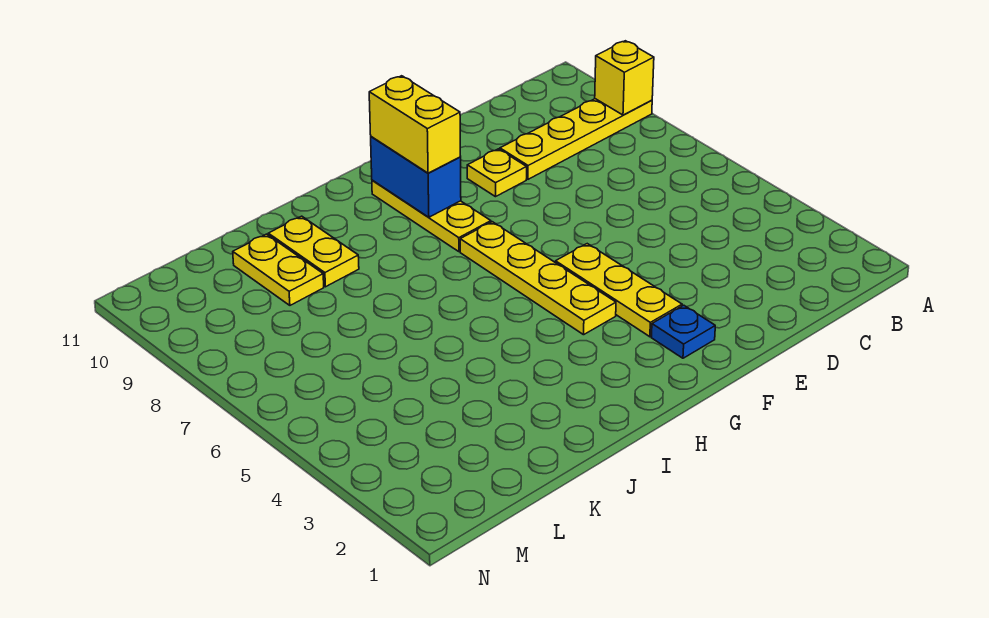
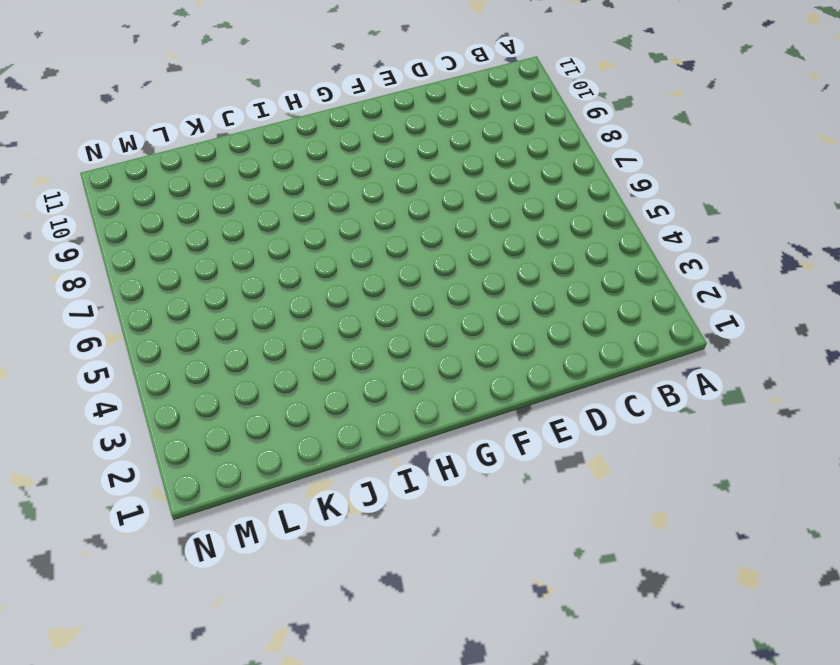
none -> yellow plate A9:D9 level 1
none -> yellow plate E9 level 1

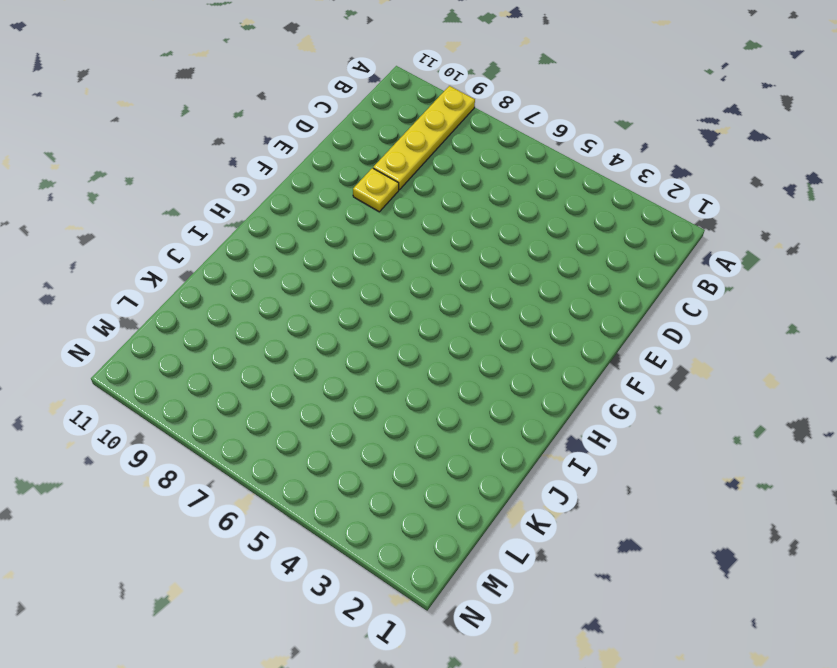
none -> blue plate F2 level 1
none -> yellow plate F3:F5 level 1

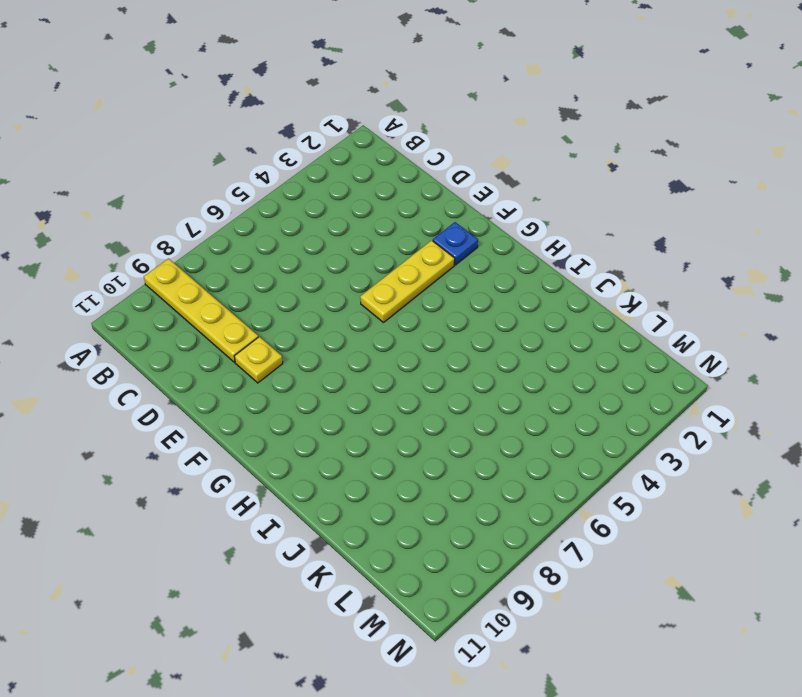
none -> yellow plate G4:G7 level 1
none -> yellow plate G8:G10 level 1

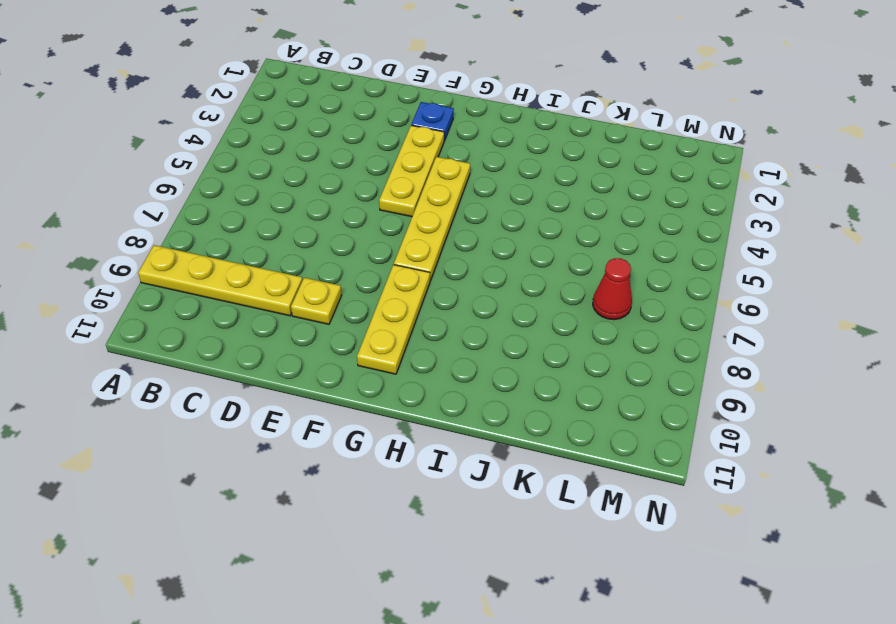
red cone L7 level 1 -> none
none -> yellow plate J9:J10 level 1
none -> yellow plate K9:K10 level 1

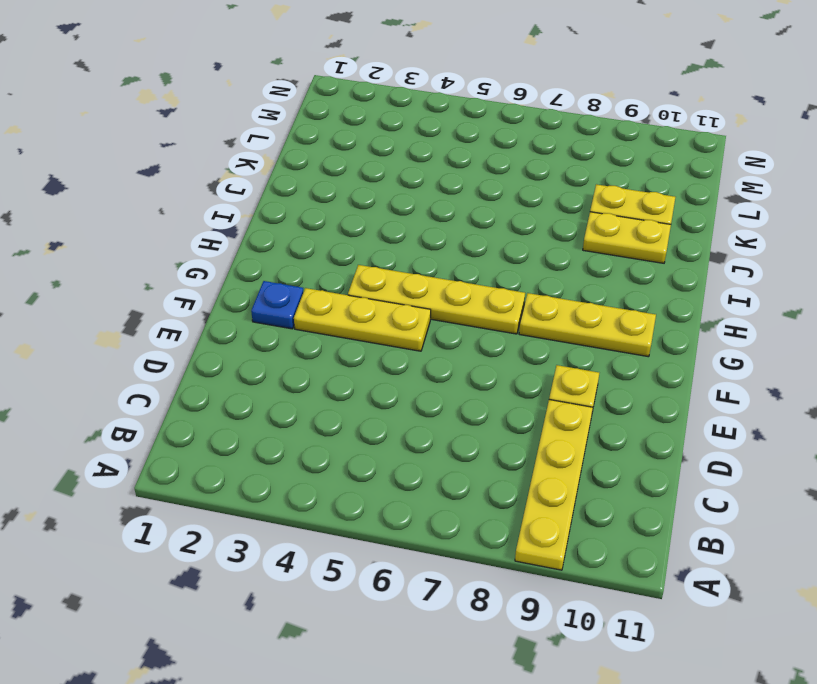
none -> yellow brick A9 level 2
none -> blue brick G9:G10 level 2

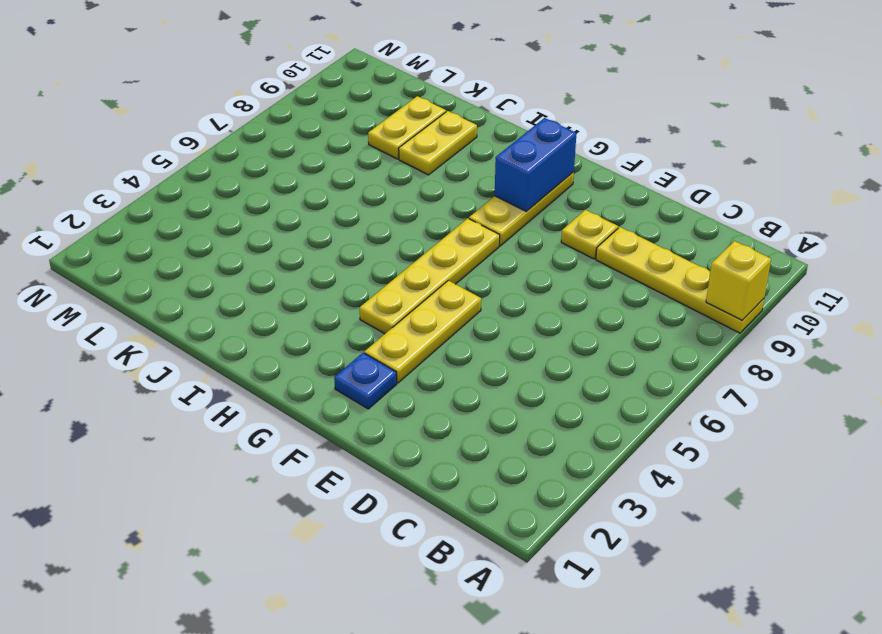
none -> yellow brick G9:G10 level 3

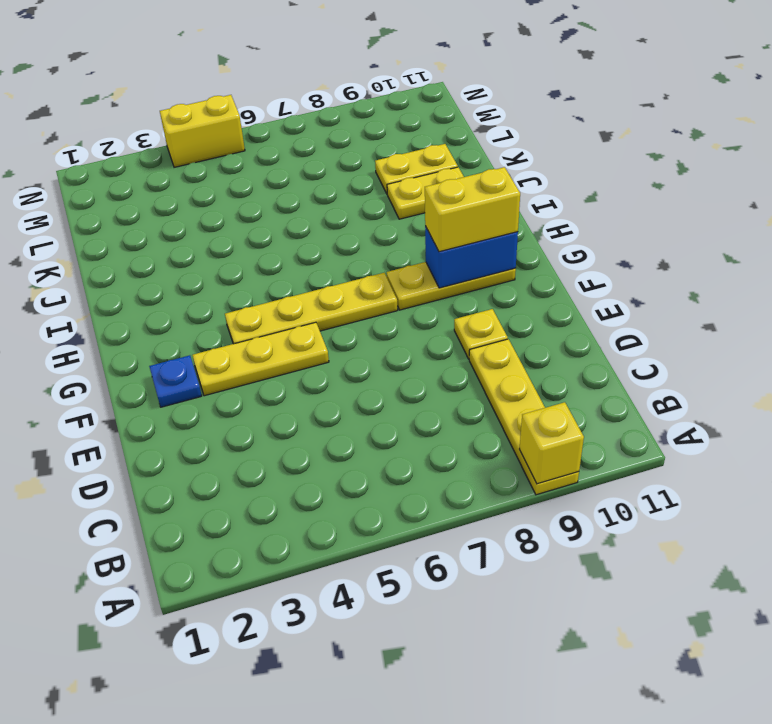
yellow brick N4:N5 level 1 -> none

